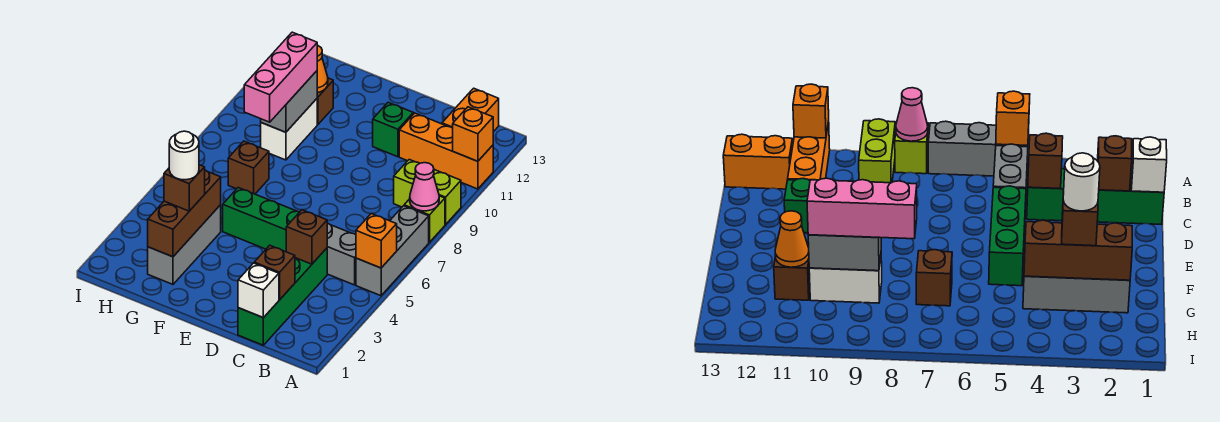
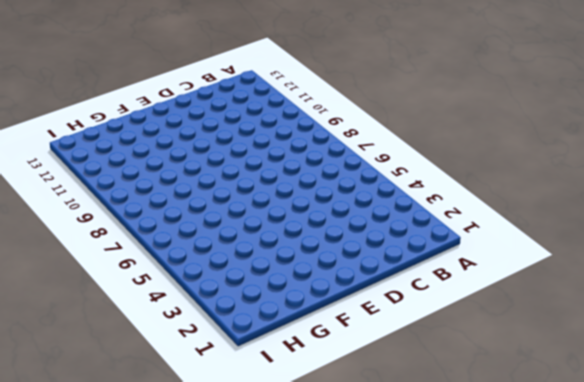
none -> grey brick A5:A7 level 1
none -> lime brick A8 level 1
none -> lime brick A9:B9 level 1

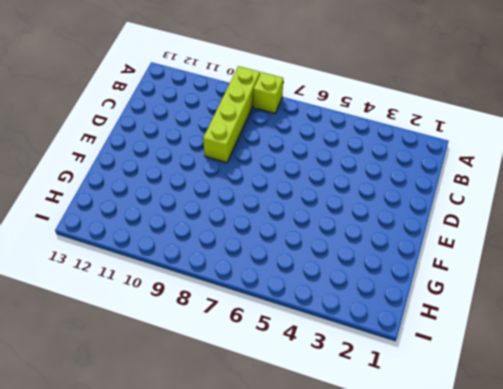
lime brick A9:D9 level 1 -> lime brick A9:B9 level 1
none -> grey brick A5:A7 level 1
none -> orange brick A11:C11 level 1
none -> grey brick B5:C5 level 1

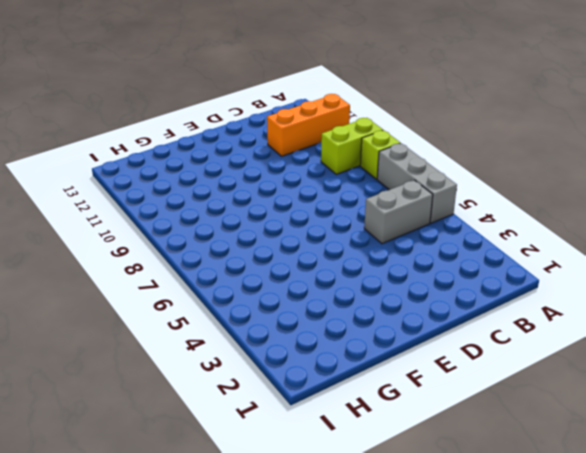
none -> orange brick B12:B13 level 1
none -> green brick C1:C4 level 1
none -> green brick D5:F5 level 1

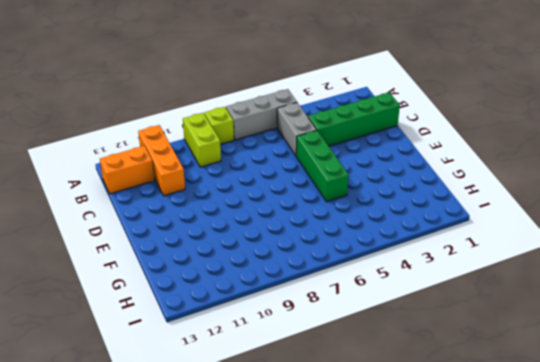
none -> green brick D11 level 1
none -> grey brick G2:G4 level 1
none -> brown brick G7 level 1

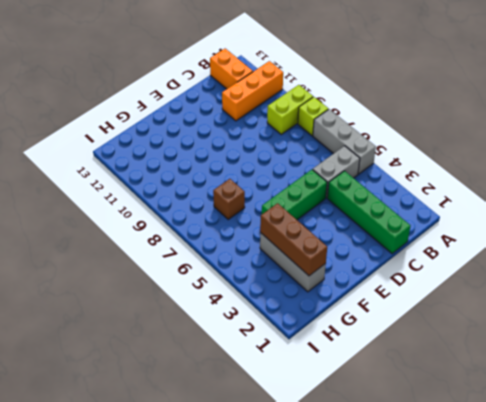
none -> green brick D11 level 1
none -> white brick G9:G10 level 1
none -> brown brick G11 level 1

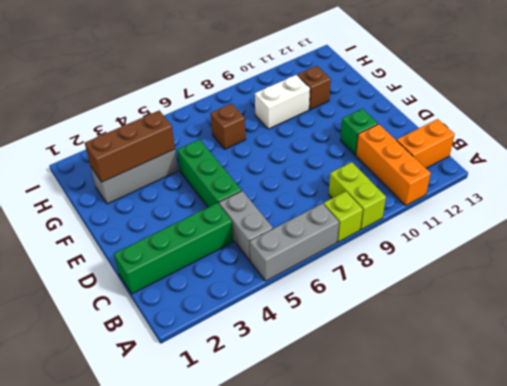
none -> orange brick A5 level 2
none -> pink cone A8 level 2
none -> orange brick A11 level 2

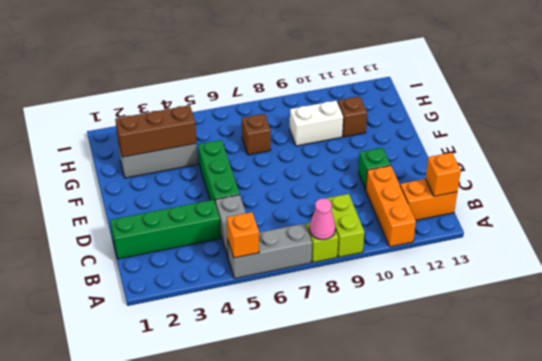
orange brick B13 level 2 -> orange brick A11 level 2
none -> white brick C1 level 2
none -> brown brick C2 level 2
none -> brown brick C4 level 2

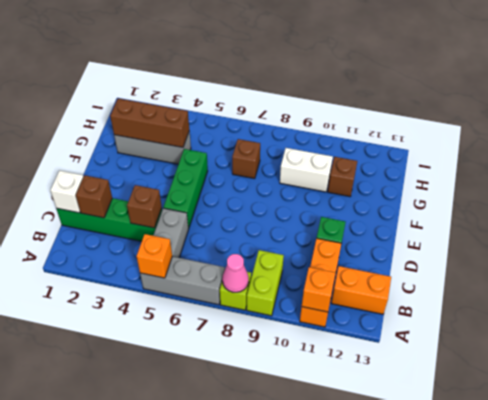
none -> grey brick G9:G10 level 2
none -> orange cone G11 level 2
none -> brown brick G3 level 3

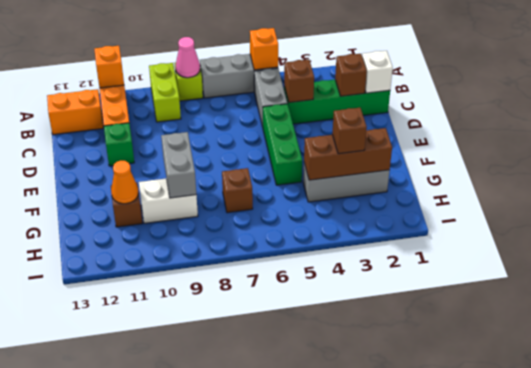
grey brick F9:G9 level 2 -> grey brick G9:G10 level 2
none -> pink brick G8:G10 level 3
none -> white round brick G3 level 4

